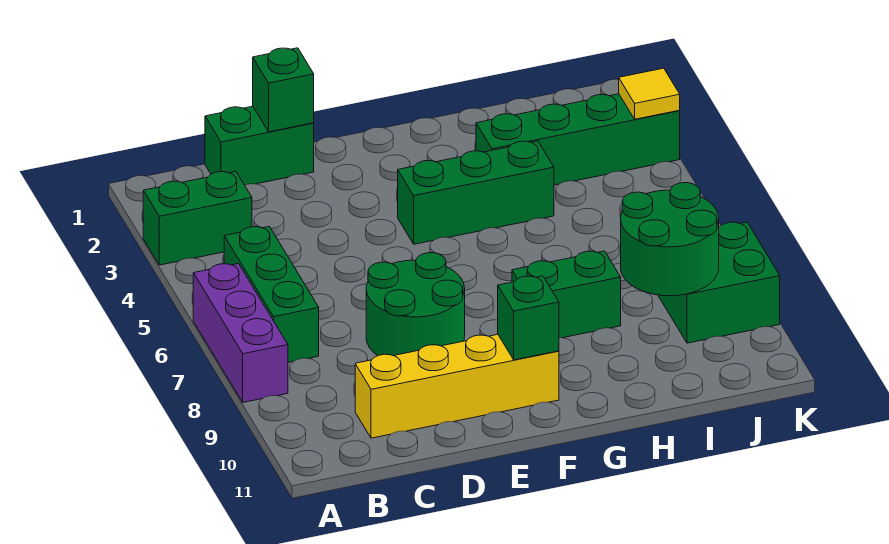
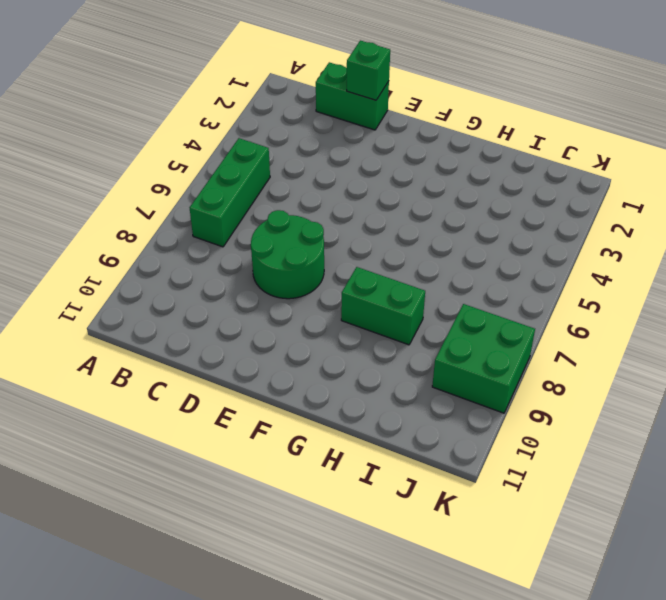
none -> green brick A3:B3 level 1
none -> purple brick A6:A8 level 1
none -> yellow brick C10:F10 level 1

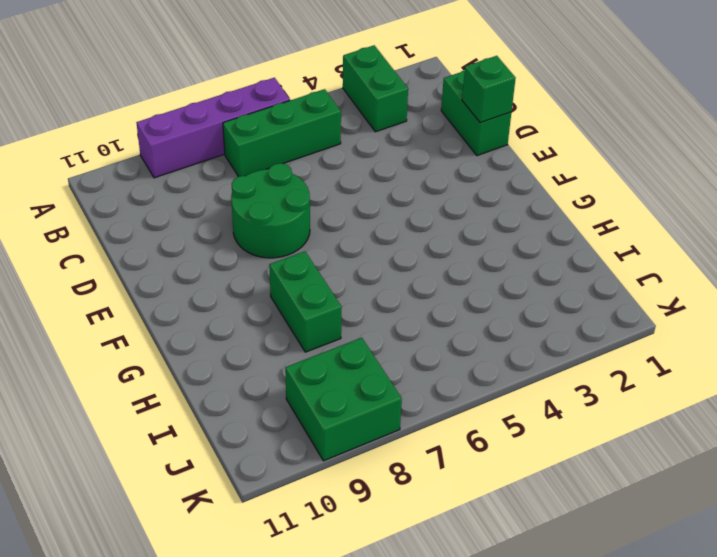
purple brick A6:A9 level 1 -> purple brick A6:A8 level 1
none -> yellow brick C10:F10 level 1
none -> green brick F4:H4 level 1
none -> green brick H3:K3 level 1

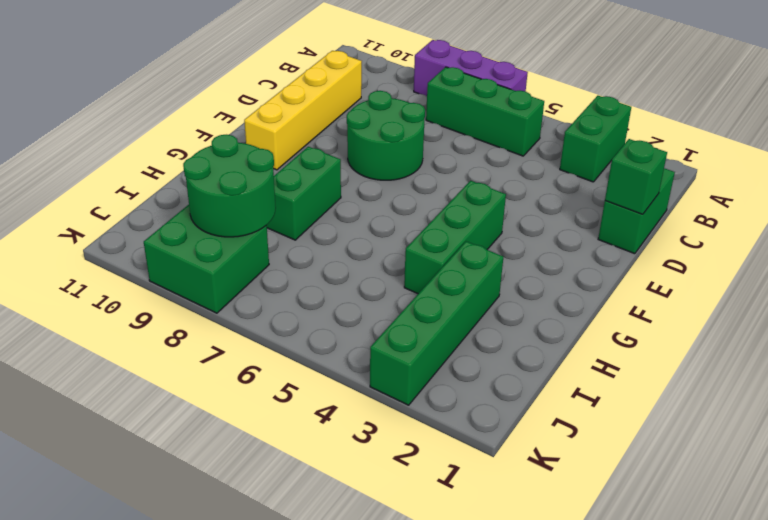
none -> green brick F10 level 2
none -> yellow tile K3 level 2

